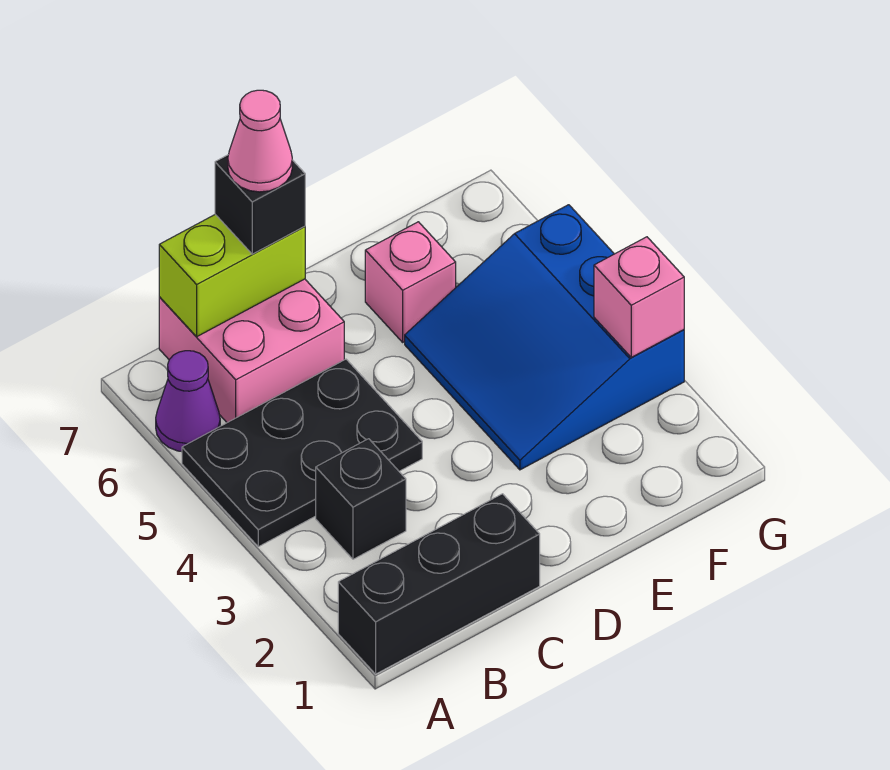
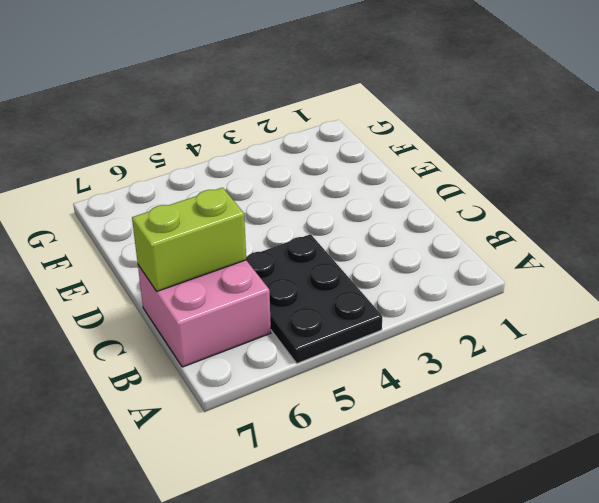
lime brick C6:C7 level 2 -> lime brick B7:C7 level 2
none -> black brick A1:C1 level 1
none -> purple cone A6 level 1

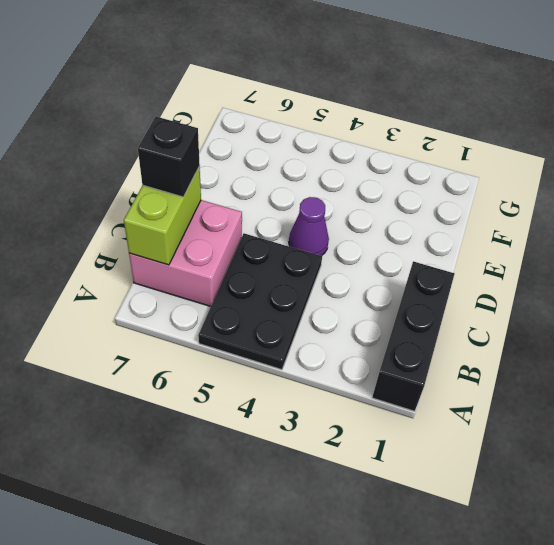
purple cone D4 level 1 -> purple cone A6 level 1
none -> black brick B3 level 1
none -> blue slope E3:G5 level 1 top G

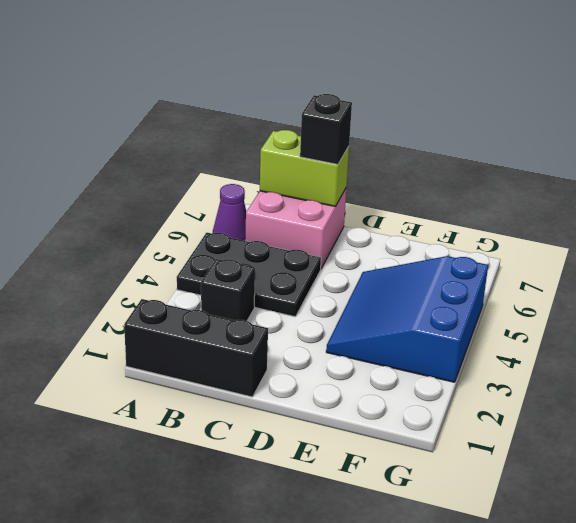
none -> pink brick E6 level 1
none -> pink brick G3 level 2

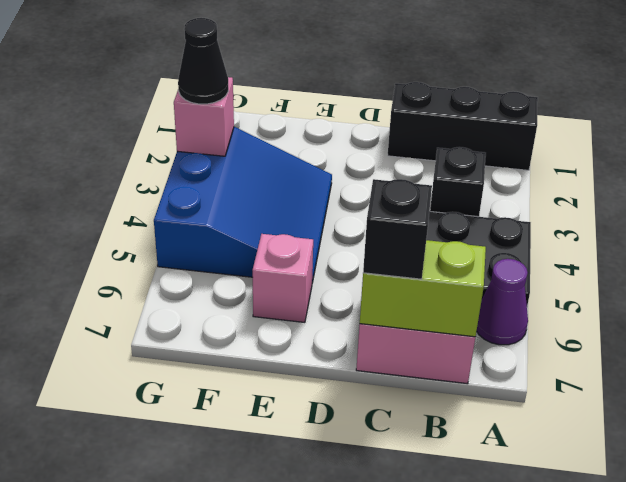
black cone G3 level 3 -> none
none -> pink cone C7 level 4

